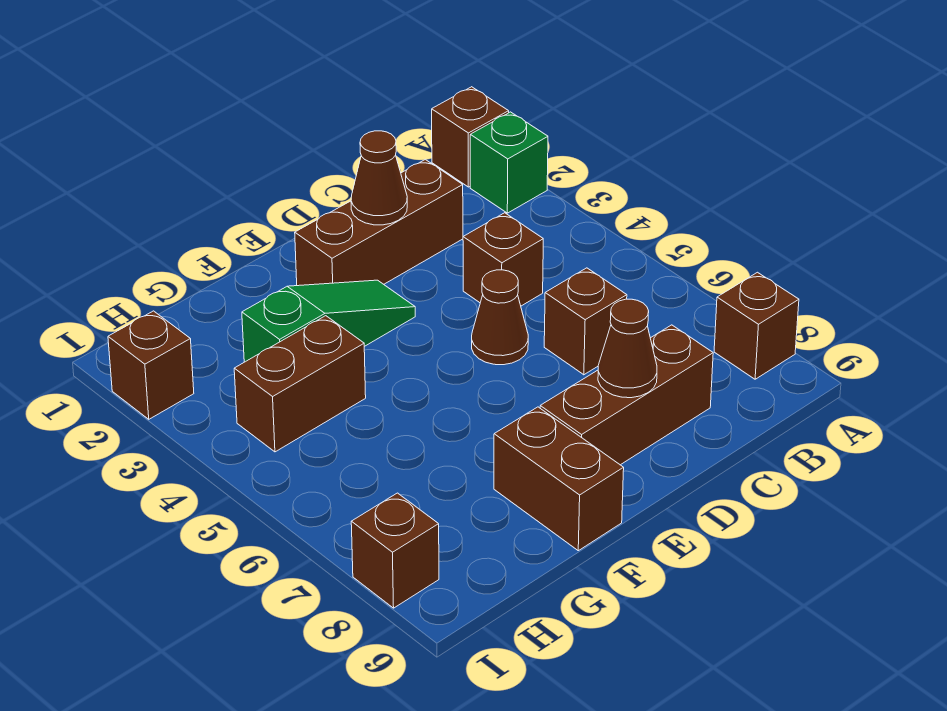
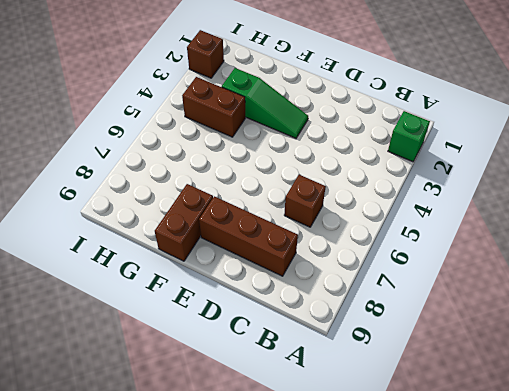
none -> brown brick A1 level 1
none -> brown brick A8 level 1
none -> brown brick C2:E2 level 1

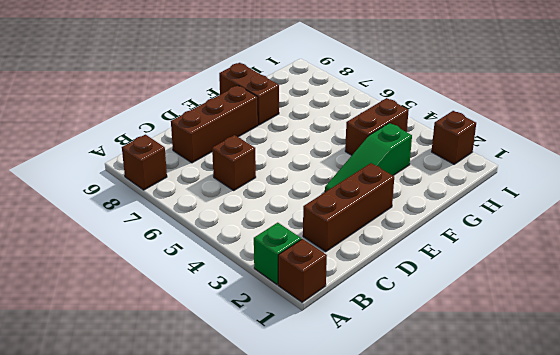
none -> brown brick C4 level 1
none -> brown cone D5 level 1
none -> brown brick I8 level 1

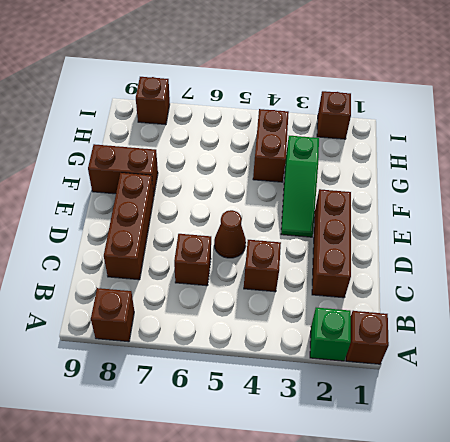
none -> brown cone D2 level 2
none -> brown cone D8 level 2

